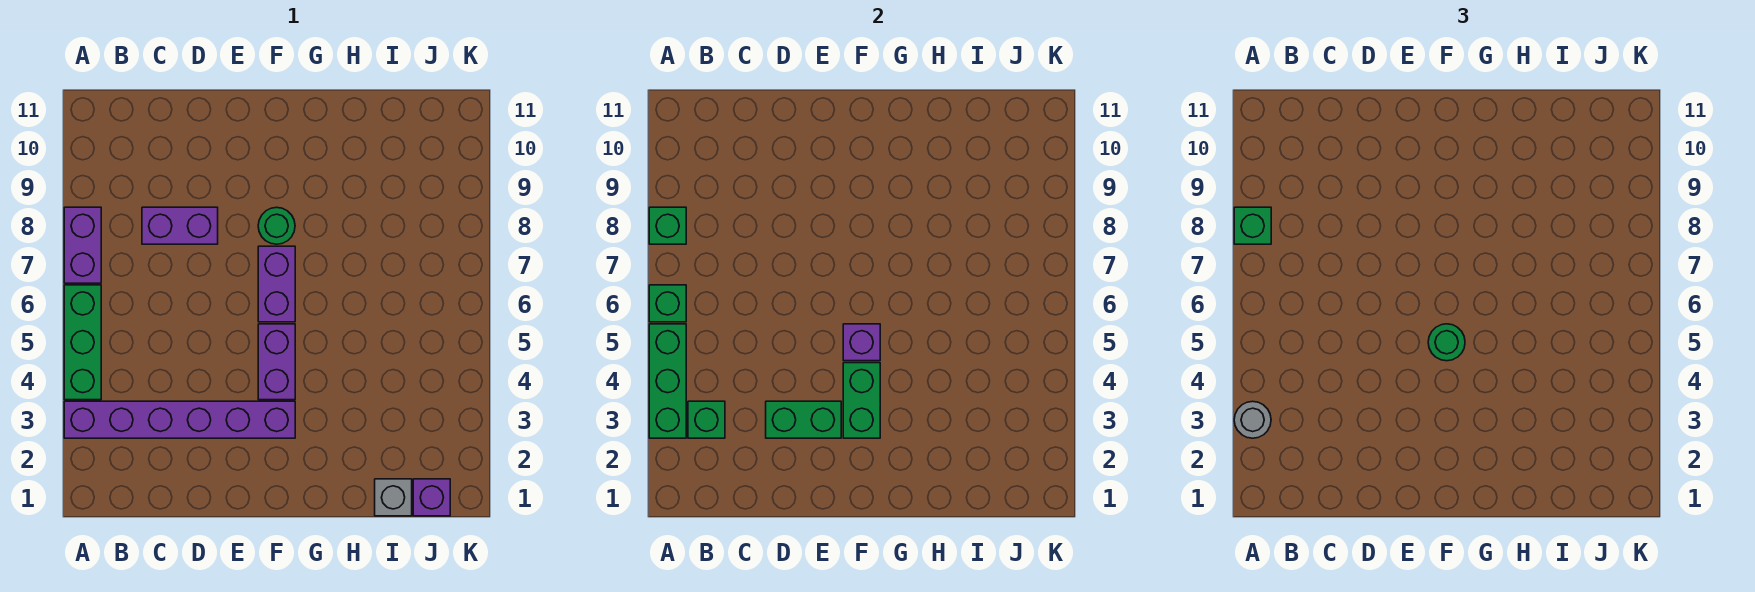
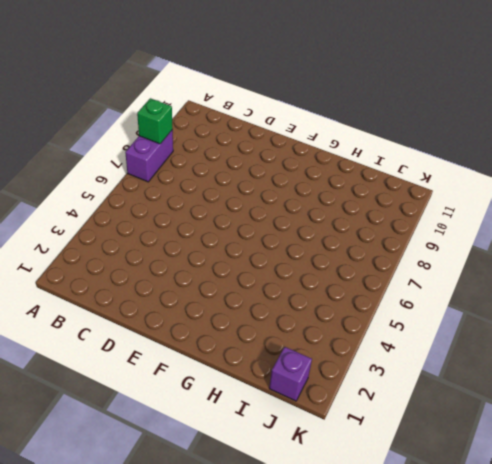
none -> purple brick A3:F3 level 1
none -> green brick A4:A6 level 1
none -> purple brick C8:D8 level 1

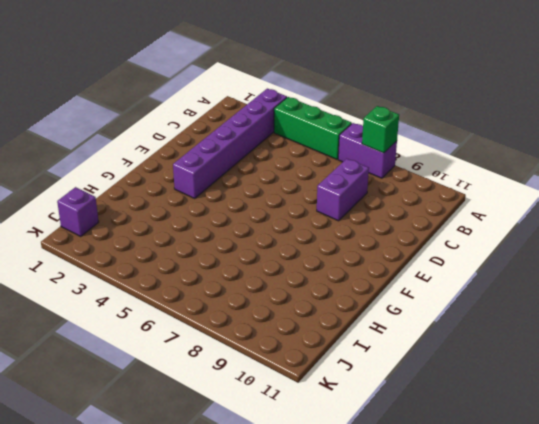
none -> purple brick F4:F5 level 1
none -> purple brick F6:F7 level 1
none -> green round brick F8 level 1

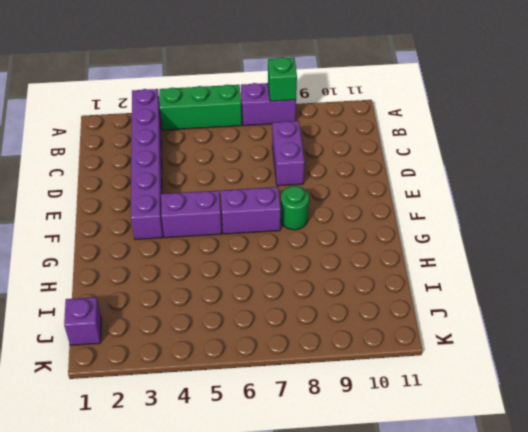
none -> grey brick I1 level 1
none -> green brick A3:A5 level 2
none -> green brick A6 level 2

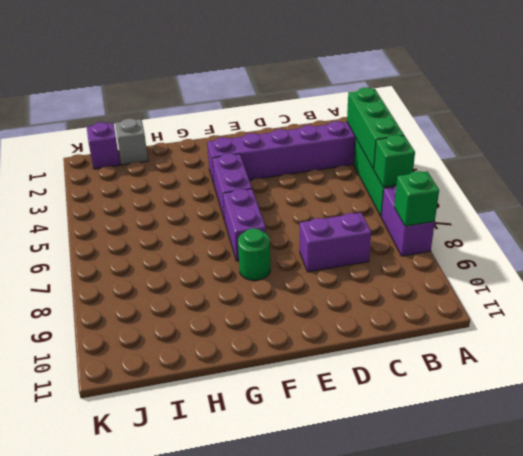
none -> green brick B3 level 2
none -> green brick D3:E3 level 2
none -> green brick F3:F4 level 2

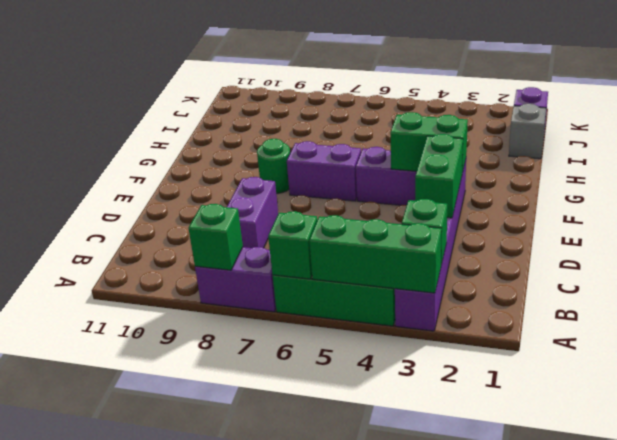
none -> purple brick F5 level 2
none -> grey round brick A3 level 3
none -> green brick A8 level 3

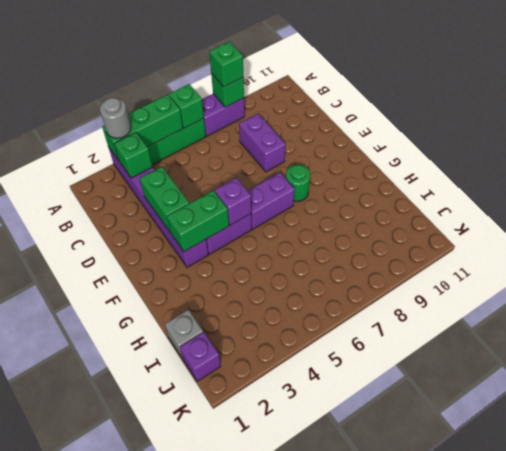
none -> green round brick F5 level 3

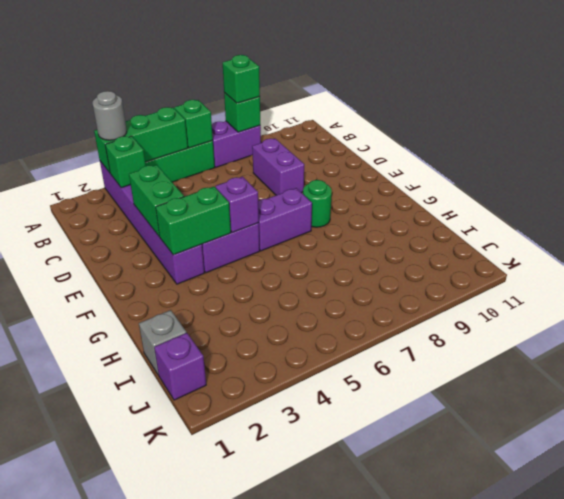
none -> green round brick F5 level 3

